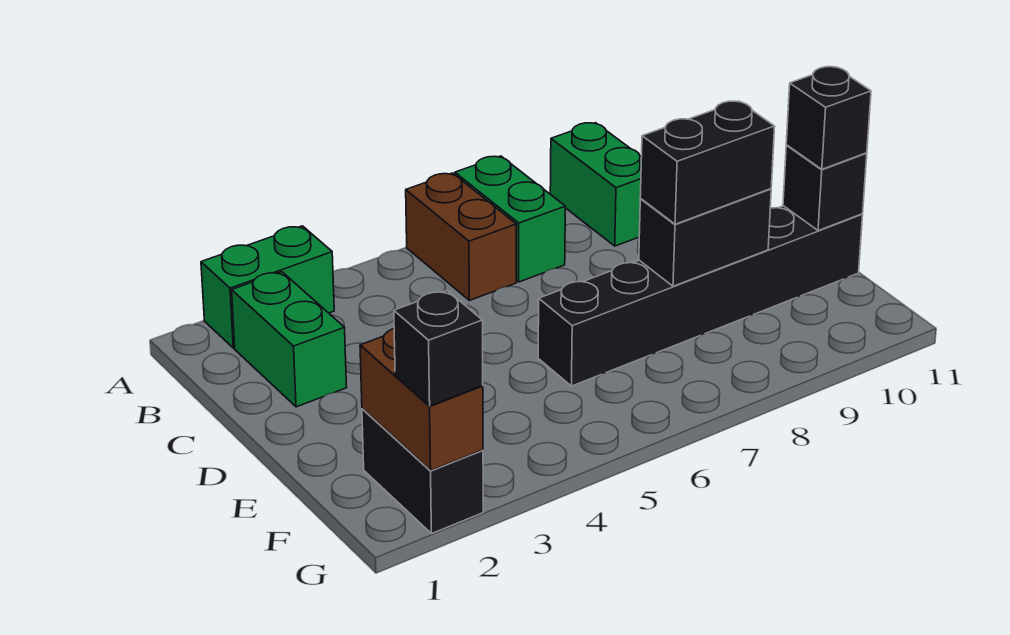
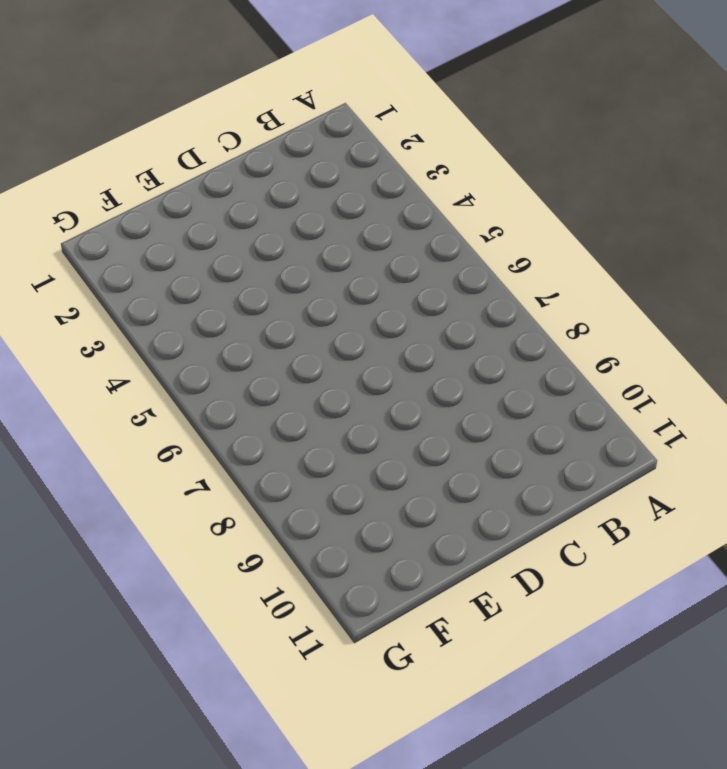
none -> green brick A2:A3 level 1
none -> brown brick A6:B6 level 1
none -> green brick A7:B7 level 1

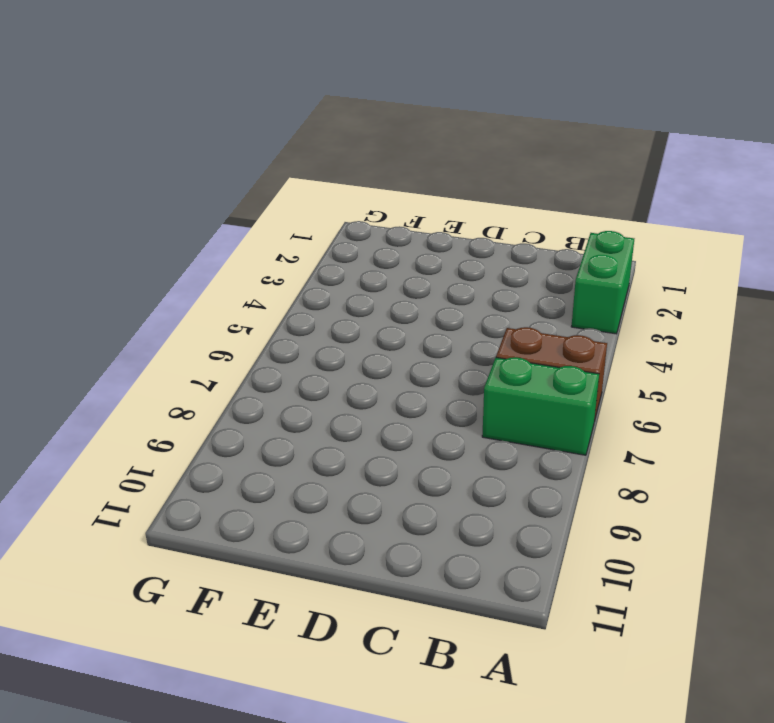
none -> green brick A9:B9 level 1
none -> green brick B2:C2 level 1
none -> black brick E6:E11 level 1

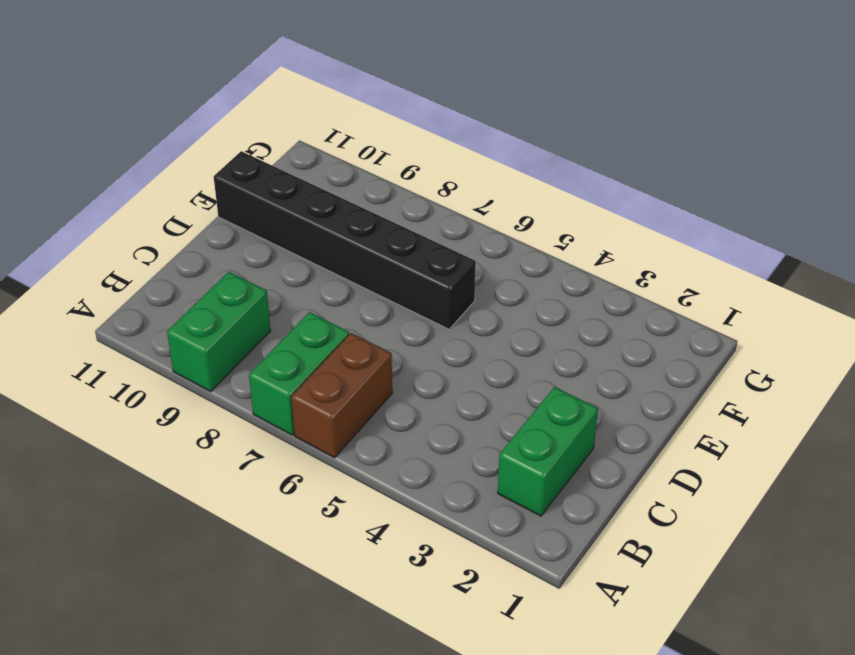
none -> green brick A2:A3 level 1
none -> black brick F2:G2 level 1
none -> black brick E8:E9 level 2

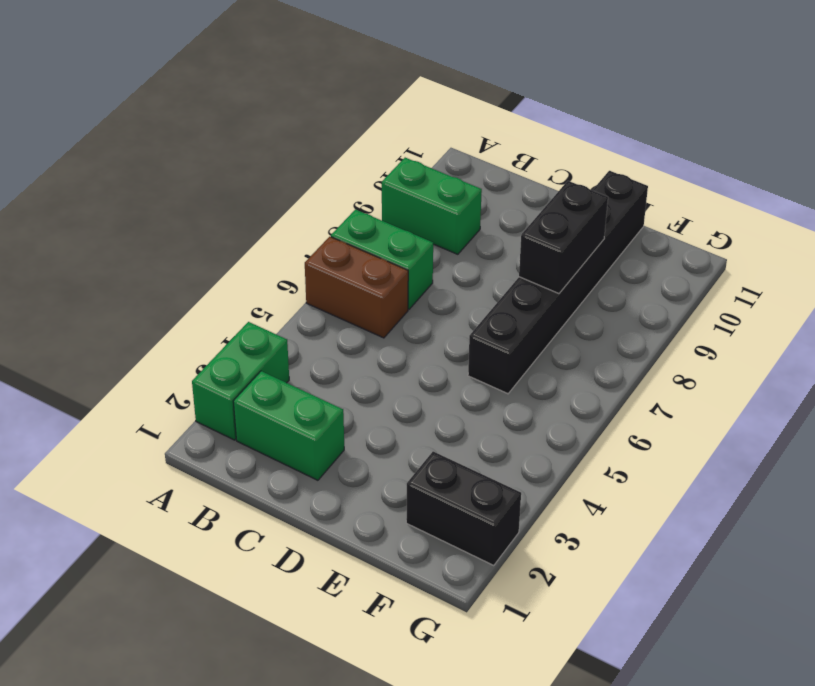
none -> black brick E11 level 2
none -> brown brick F2:G2 level 2
none -> black brick E8:E9 level 3

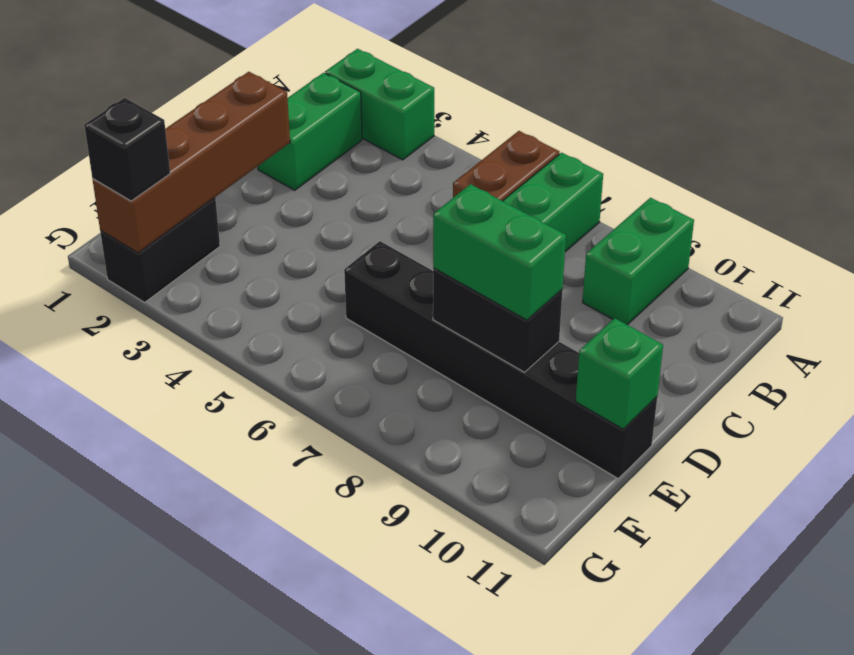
brown brick D2:G2 level 2 -> brown brick F2:G2 level 2
green brick E8:E9 level 3 -> black brick E8:E9 level 3
green brick E11 level 2 -> black brick E11 level 2
none -> black brick E11 level 3

